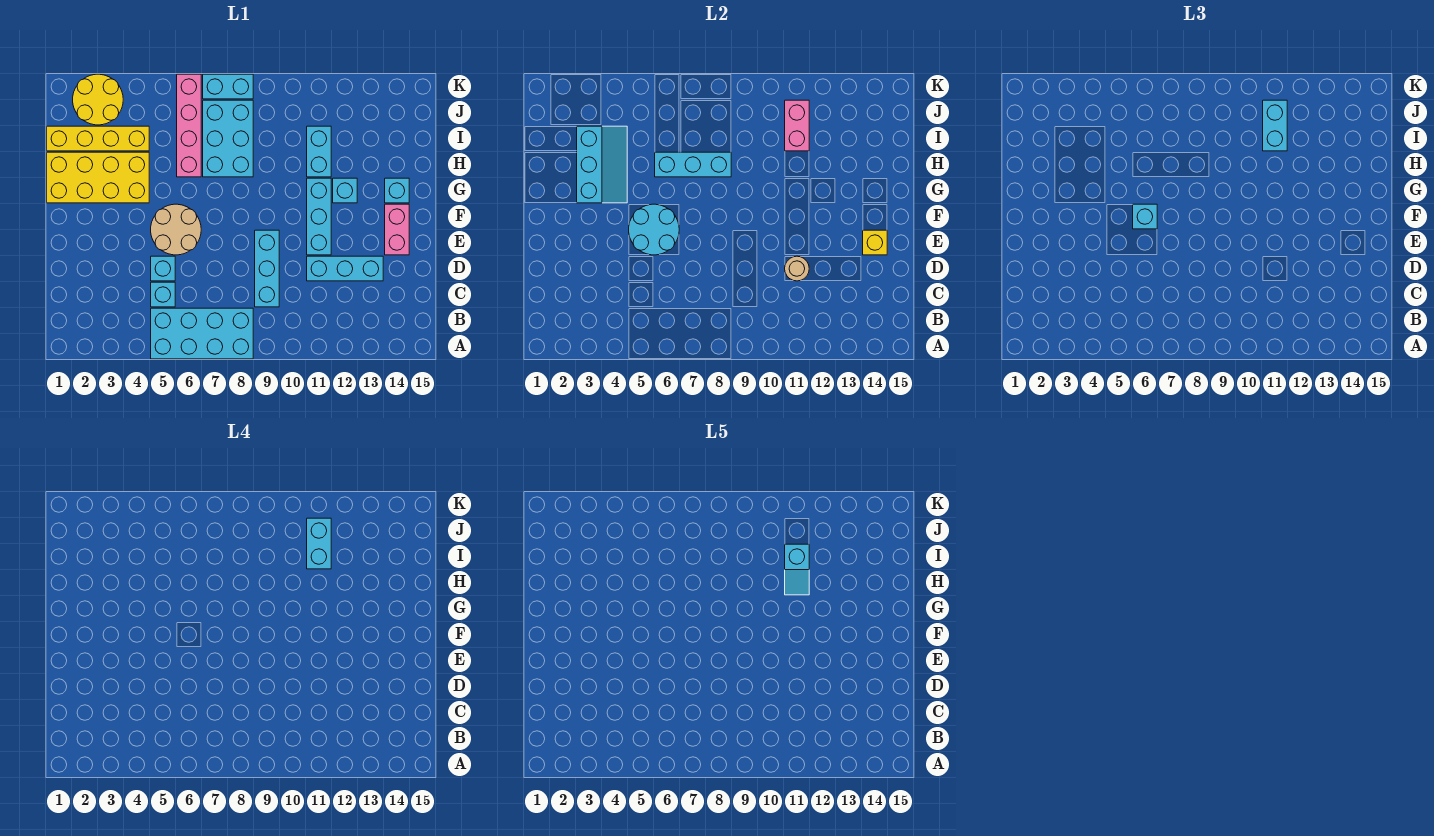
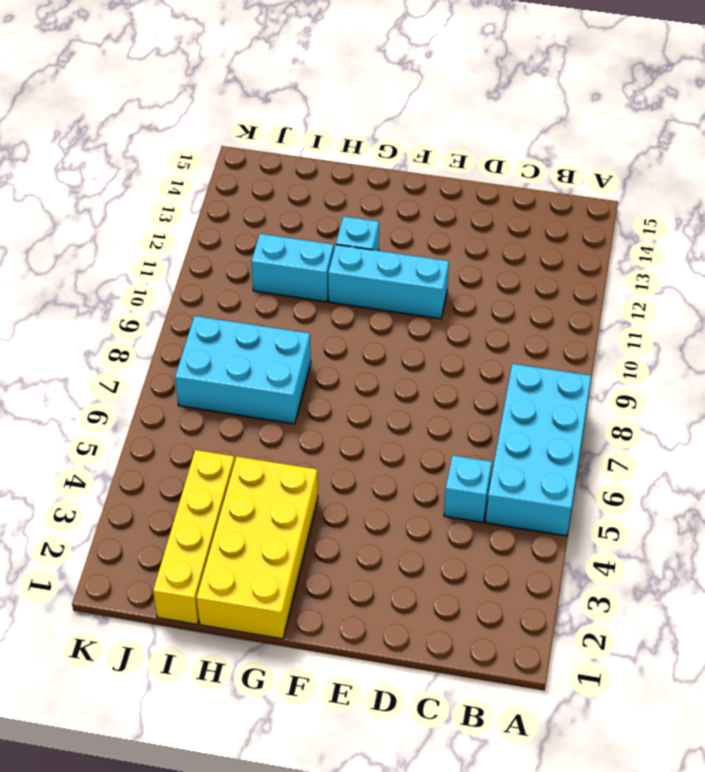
none -> cyan brick C9:E9 level 1
none -> cyan brick D5 level 1
none -> cyan brick D11:D13 level 1

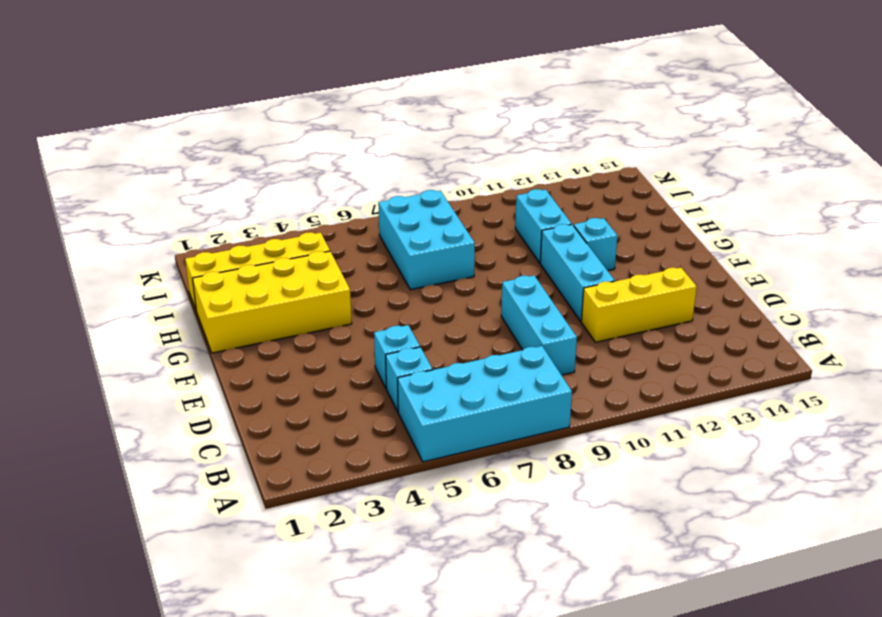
yellow brick D11:D13 level 1 -> cyan brick D11:D13 level 1
none -> tan round brick E5:F6 level 1
none -> pink brick E14:F14 level 1
none -> cyan brick G14 level 1

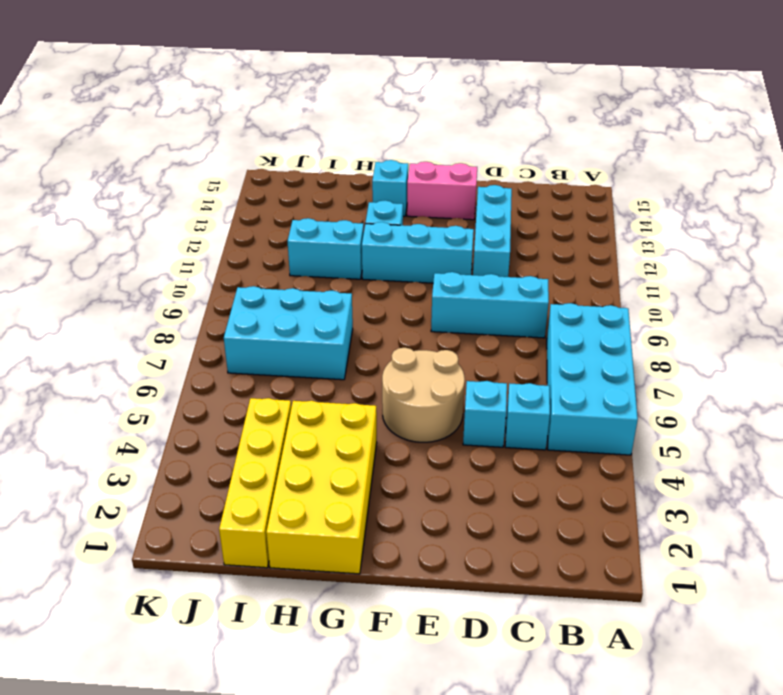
none -> pink brick H6:K6 level 1
none -> yellow round brick J2:K3 level 1
none -> cyan brick K7:K8 level 1

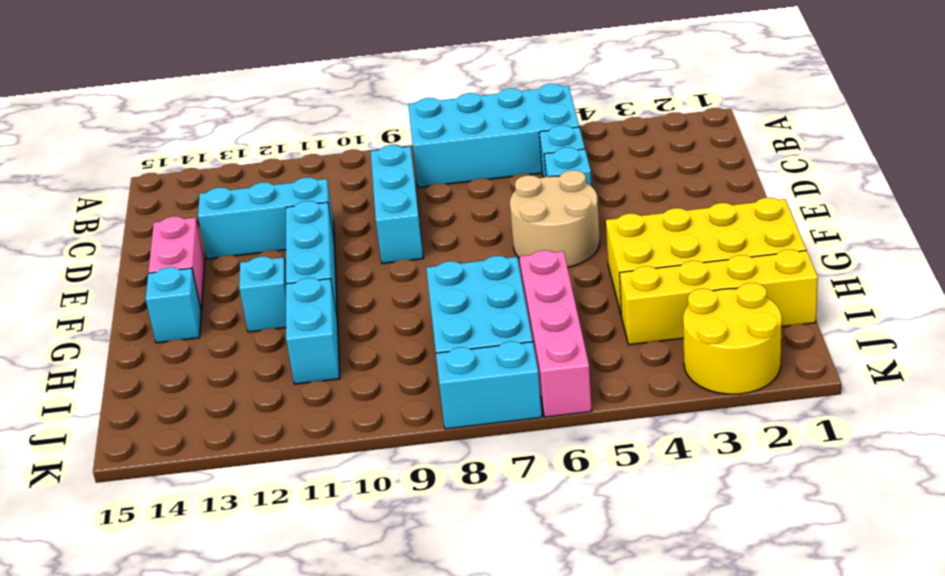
none -> tan round brick D11 level 2
none -> cyan round brick E5:F6 level 2
none -> yellow brick E14 level 2

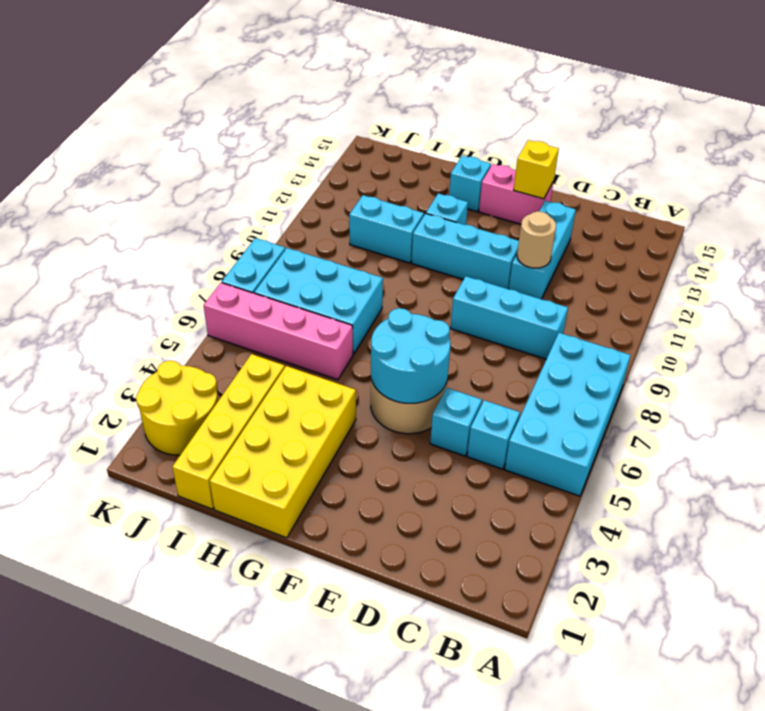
none -> cyan slope G3:I4 level 2 top 3
none -> cyan brick H6:H8 level 2
none -> pink brick I11:J11 level 2

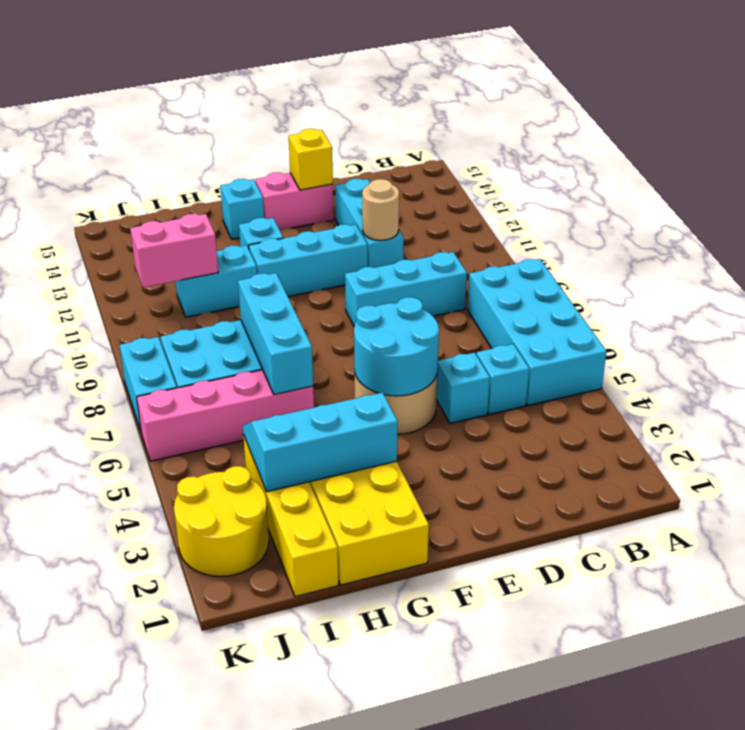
none -> cyan brick F6 level 3
none -> cyan brick I11:J11 level 3
none -> cyan brick I11:J11 level 4

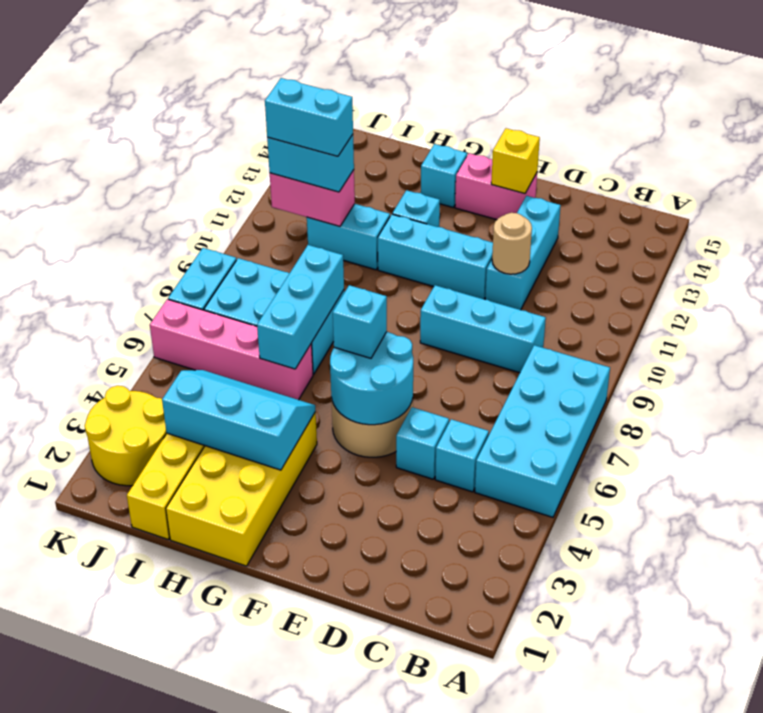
none -> cyan slope H11:I11 level 5 top I

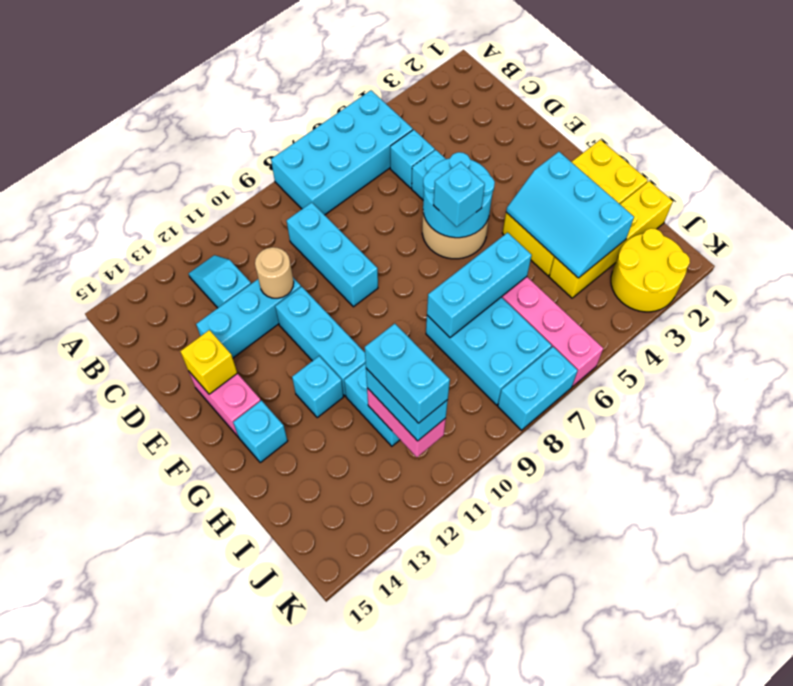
cyan slope B12:C12 level 1 top C -> cyan slope H11:I11 level 5 top I

